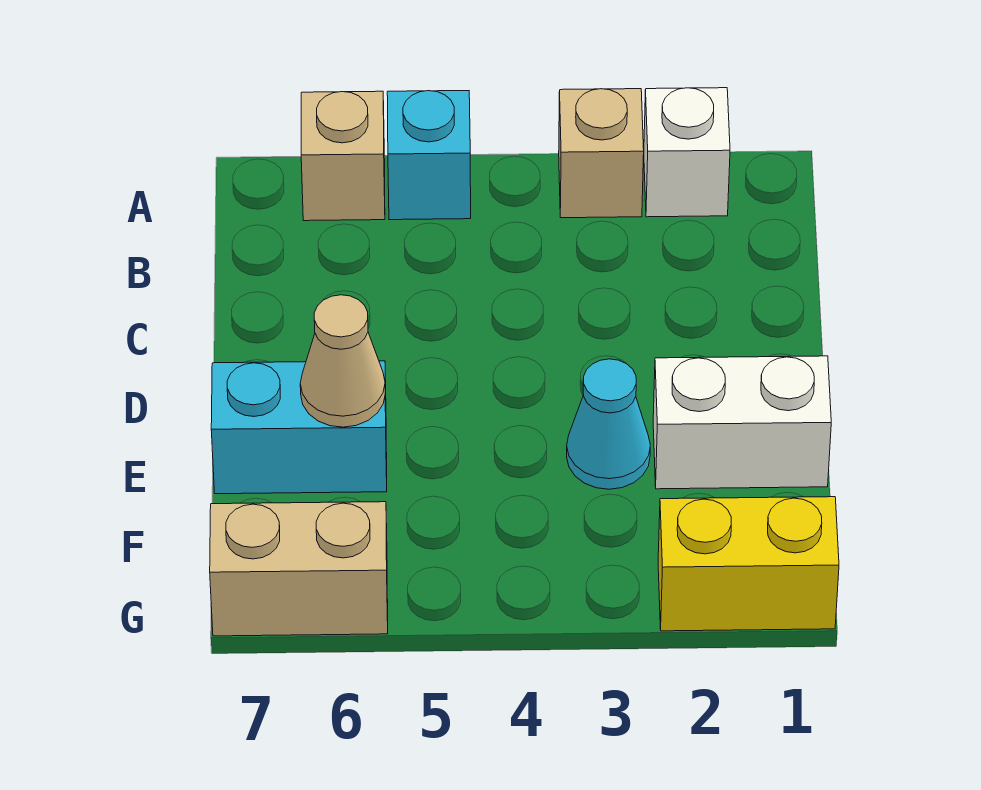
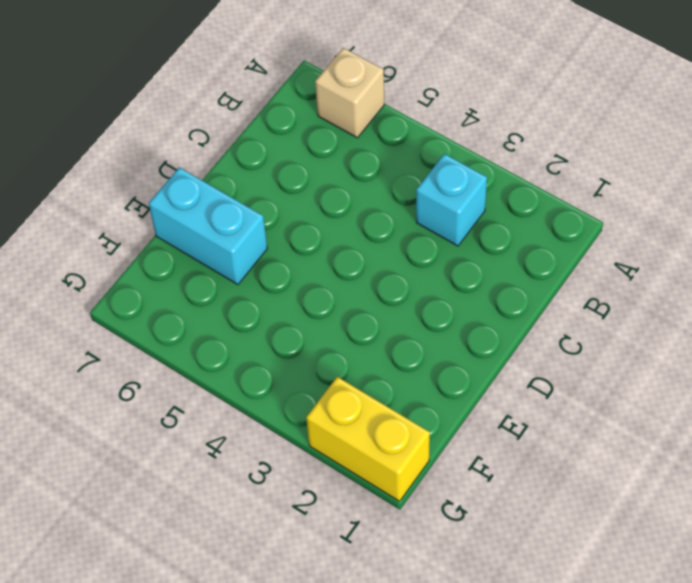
cyan brick B3 level 1 -> cyan brick A5 level 1
none -> white brick A2 level 1
none -> tan brick A3 level 1

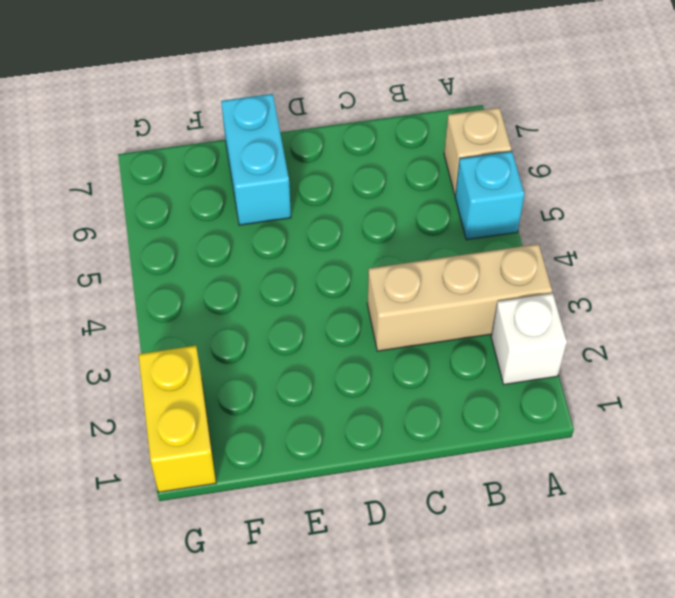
tan brick A3:C3 level 1 -> tan brick A3 level 1
none -> white brick E1:E2 level 1
none -> cyan cone E3 level 1

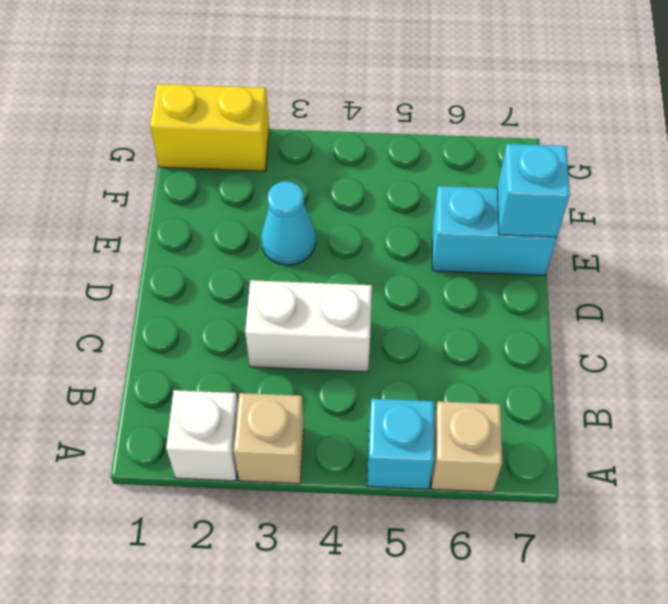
white brick C3:C4 level 1 -> white brick E1:E2 level 1
cyan brick E7 level 2 -> none
none -> tan brick G6:G7 level 1
none -> tan cone E6 level 2

